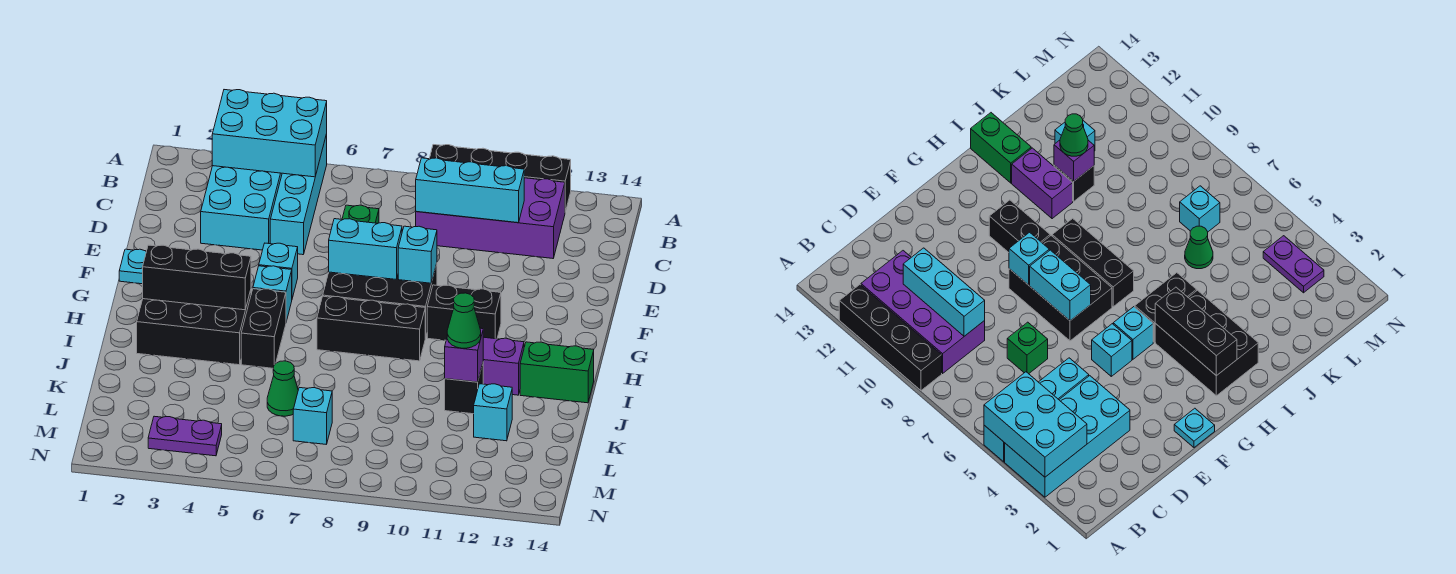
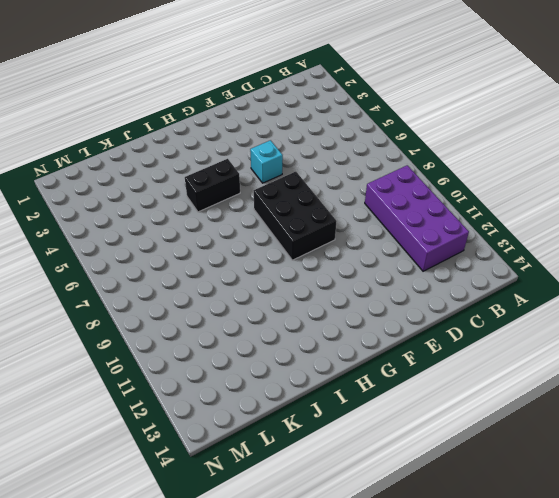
none -> cyan brick A3:D4 level 1
none -> cyan brick A5:D5 level 1
none -> black brick A9:A12 level 1

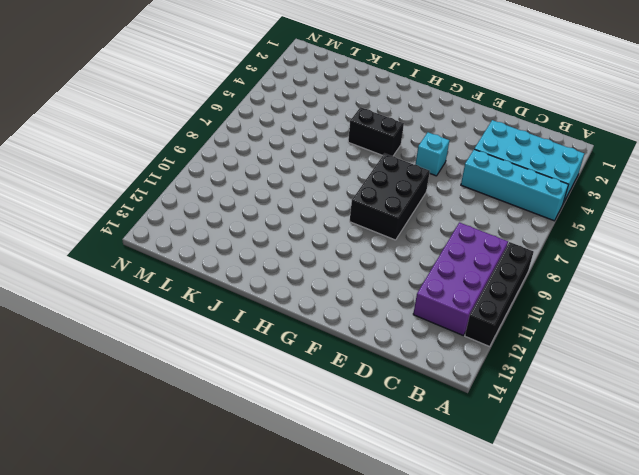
none -> green brick D7 level 1
none -> cyan plate F1 level 1
none -> cyan brick G5 level 1

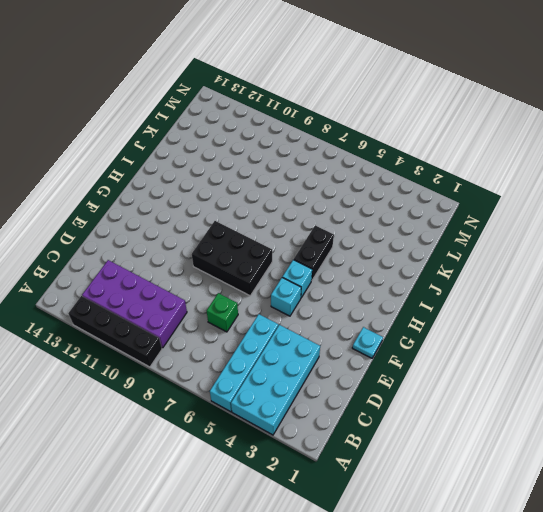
none -> black brick G10:G11 level 1
none -> black brick H2:I4 level 1
none -> black brick H7:H9 level 1

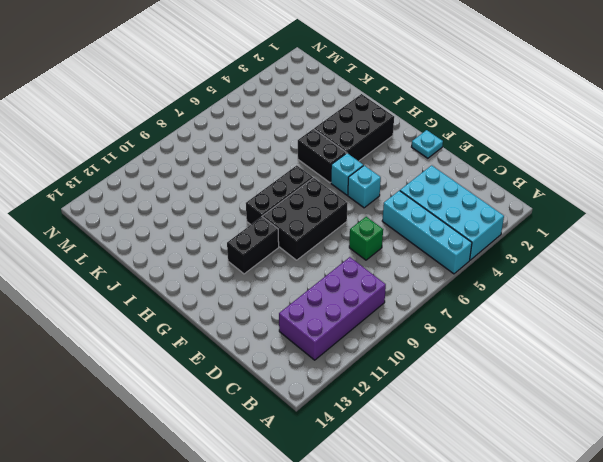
none -> black brick A9:A12 level 1
none -> purple brick I11:I12 level 1
none -> green brick I13:I14 level 1

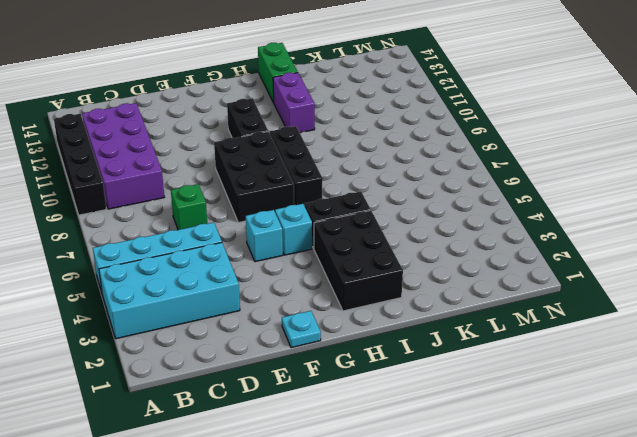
none -> black brick J11 level 1
none -> green cone K6 level 1
none -> cyan brick K12 level 1

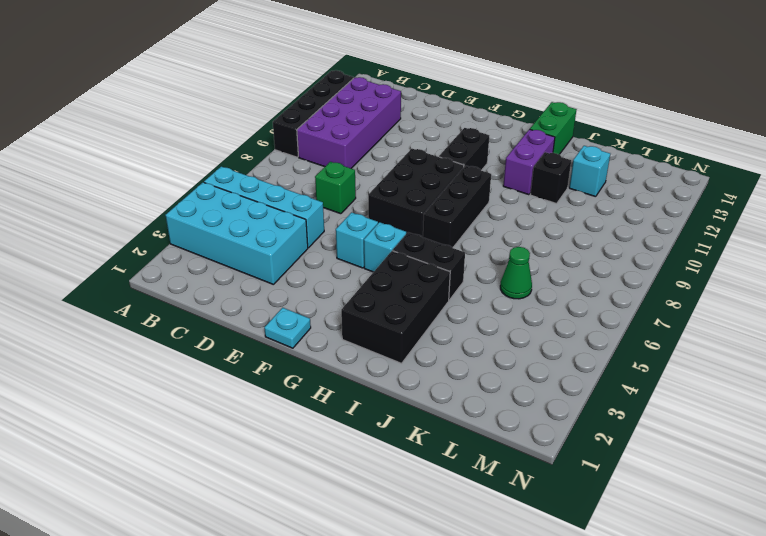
none -> cyan brick L7 level 1
none -> purple plate M3:M4 level 1
none -> cyan brick A3:B5 level 2

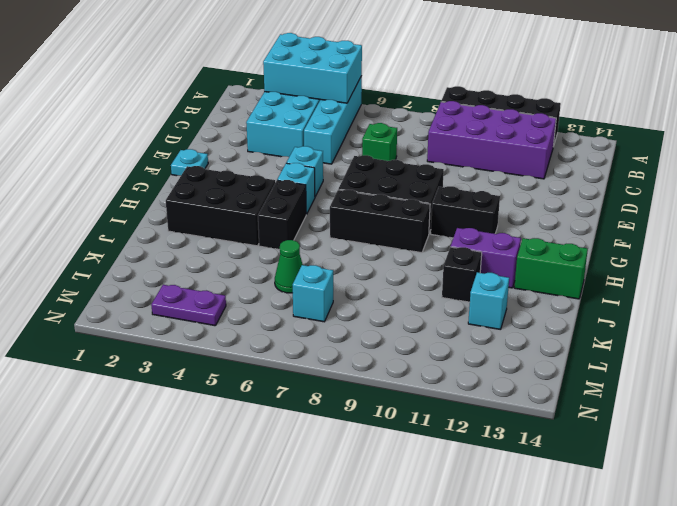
none -> cyan brick C9:C11 level 2
none -> cyan brick F7:F8 level 2
none -> cyan brick F9 level 2

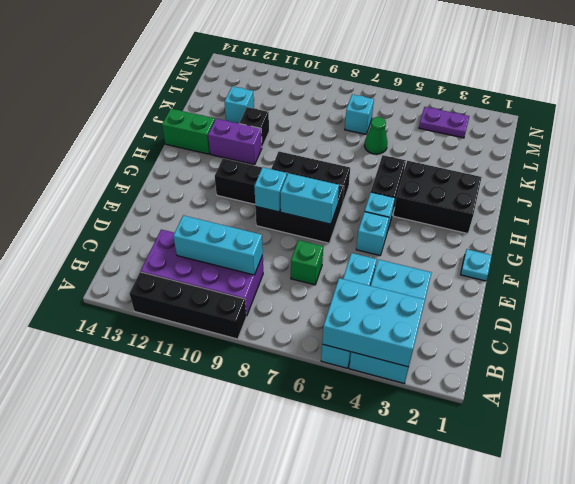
none -> black brick H2:H4 level 2
none -> purple brick J11 level 2
none -> green cone J11 level 3

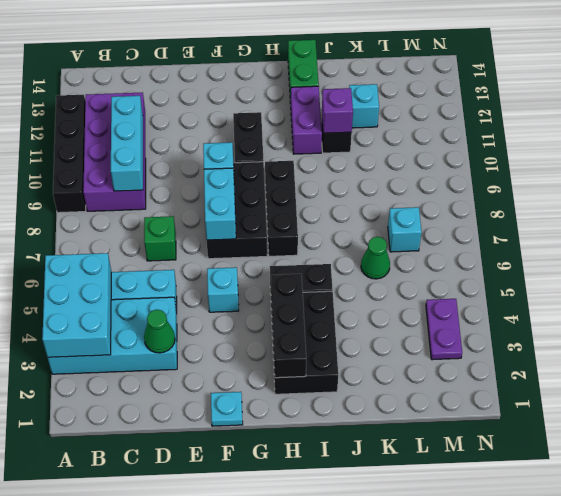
green cone D3 level 2 -> green cone J11 level 3
none -> cyan brick G5 level 1

